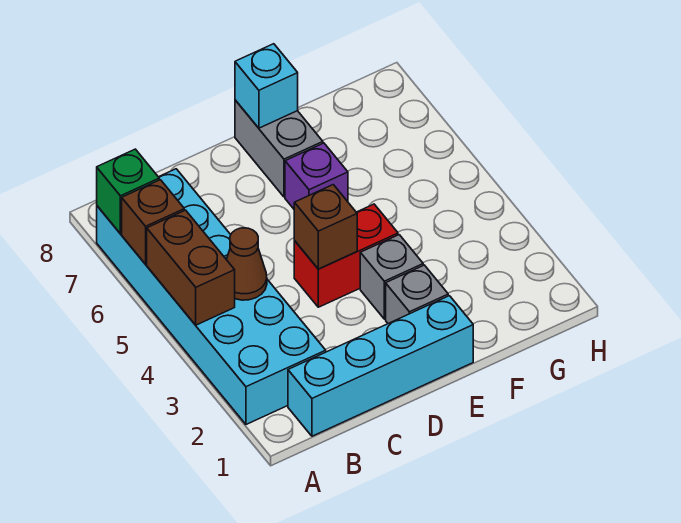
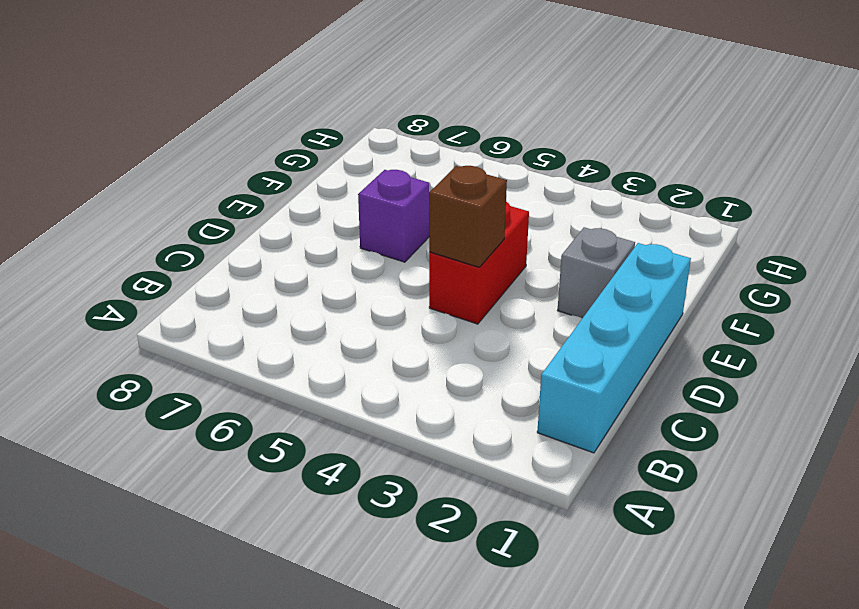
none -> cyan brick A2:B7 level 1
none -> grey brick E3 level 1
none -> grey brick E7:E8 level 1

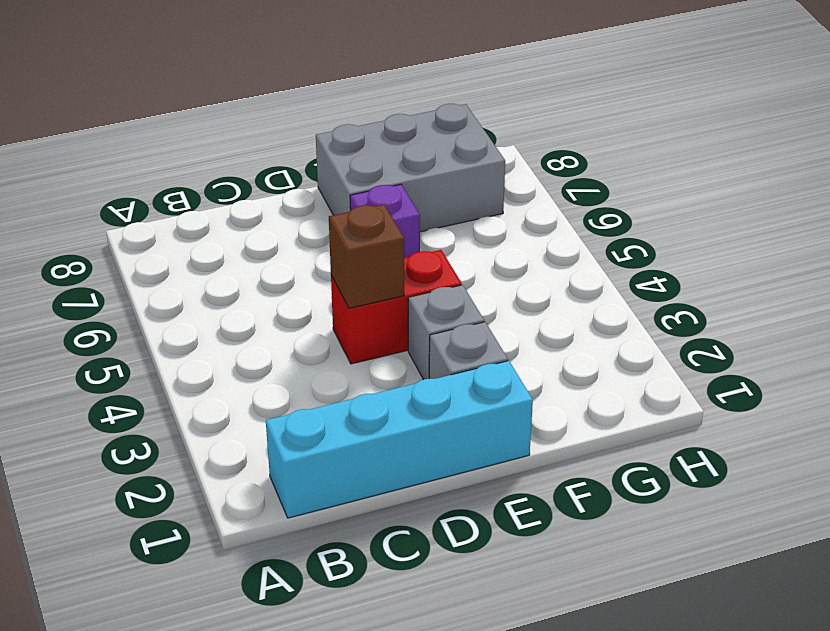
grey brick E7:G8 level 1 -> grey brick E7:E8 level 1
none -> cyan brick A2:B7 level 1
none -> brown brick A4:A5 level 2
none -> brown brick A6 level 2

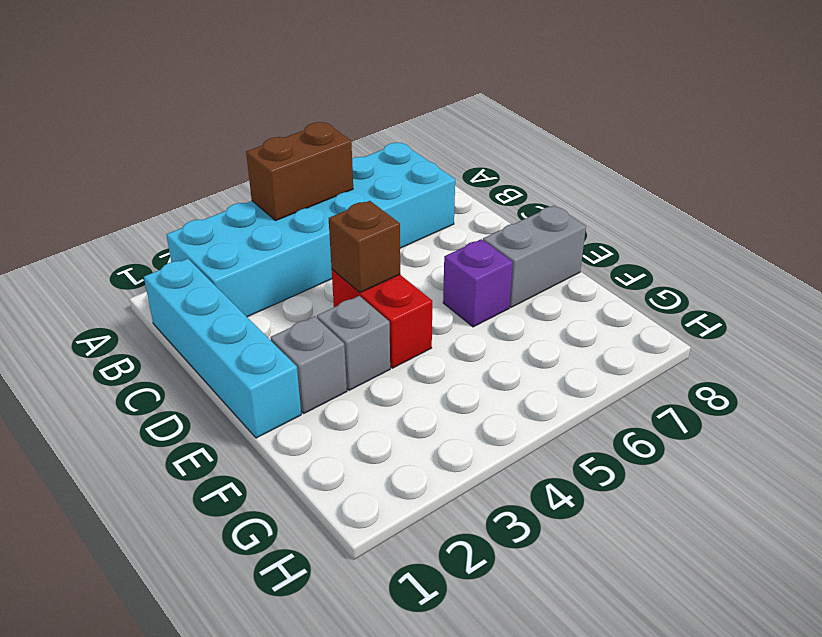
none -> brown brick A6 level 2
none -> green brick A7 level 2
none -> brown cone B4 level 2

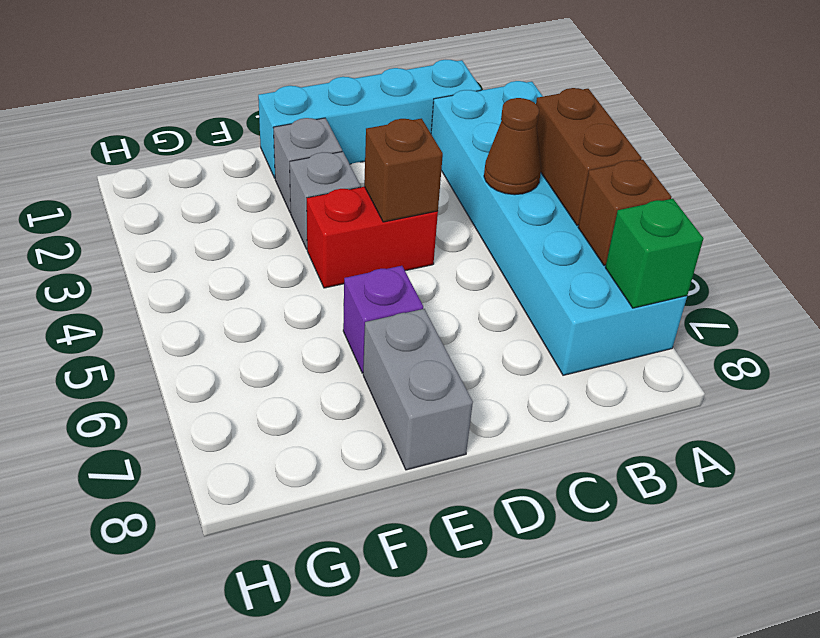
none -> cyan brick E8 level 2

